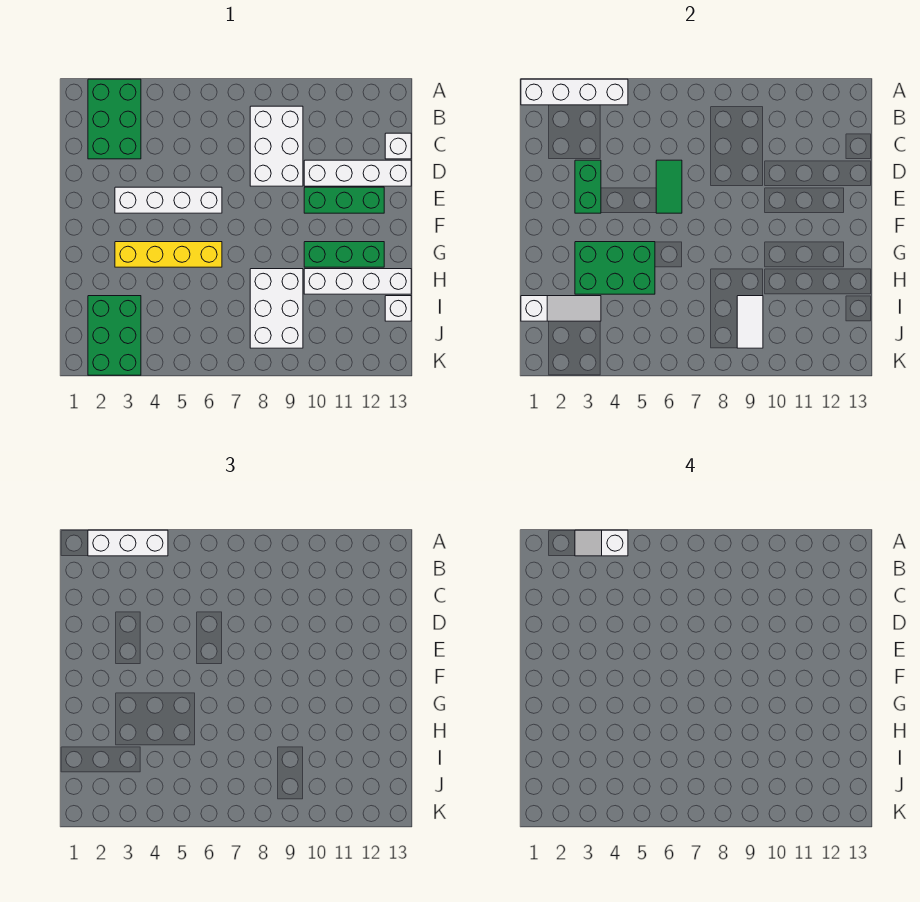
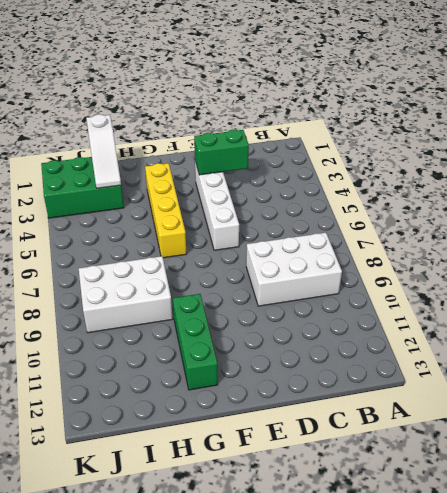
none -> green brick A2:C3 level 1
none -> white brick C13 level 1
none -> white brick D10:D13 level 1

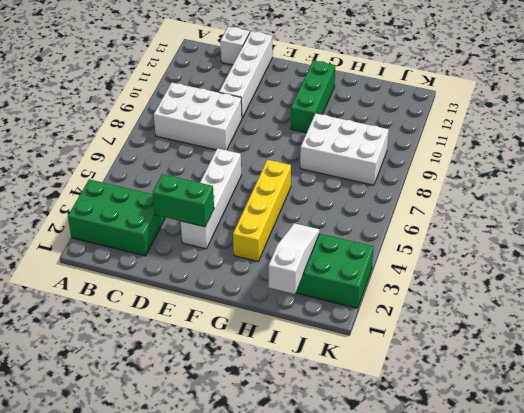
none -> green brick E10:E12 level 1
none -> white brick H10:H13 level 1
none -> white brick I13 level 1

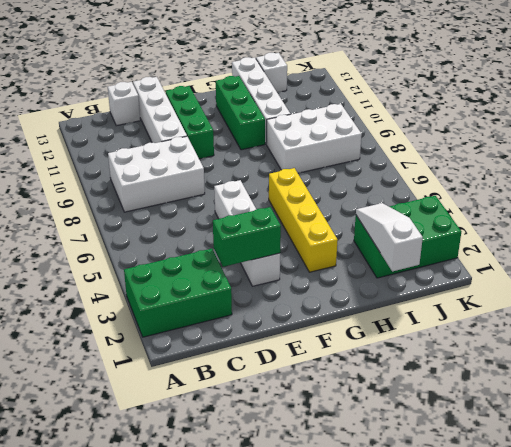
none -> white brick A1:A4 level 2
none -> green tile D6:E6 level 2
none -> green brick G3:H5 level 2

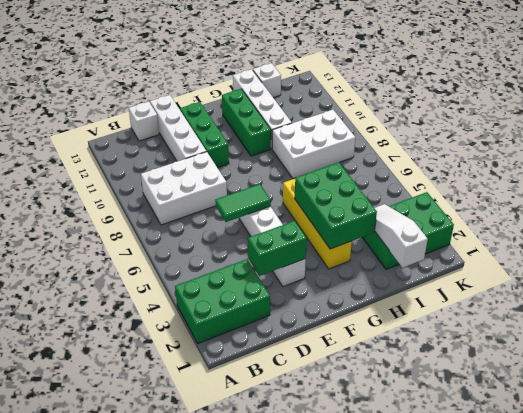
none -> white brick A1:A4 level 2
none -> white tile I9:J9 level 2
none -> white brick A2:A4 level 3

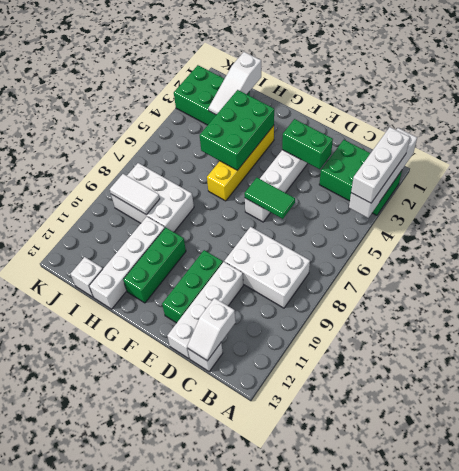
white slope C12:C13 level 2 top 12 -> white slope A3:A4 level 4 top 4

